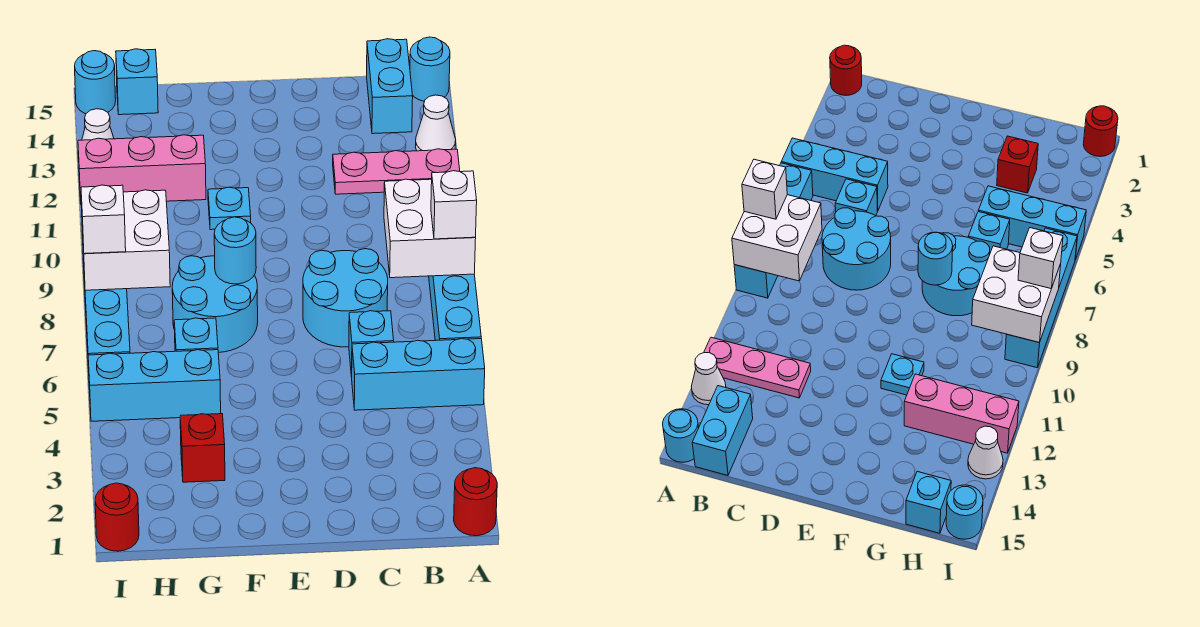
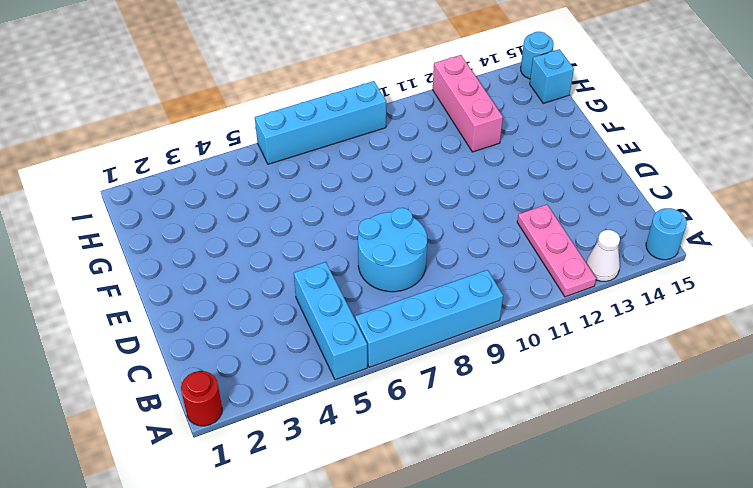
none -> cyan brick B14:B15 level 1
none -> cyan brick C6 level 1
none -> cyan round brick F7:G8 level 1

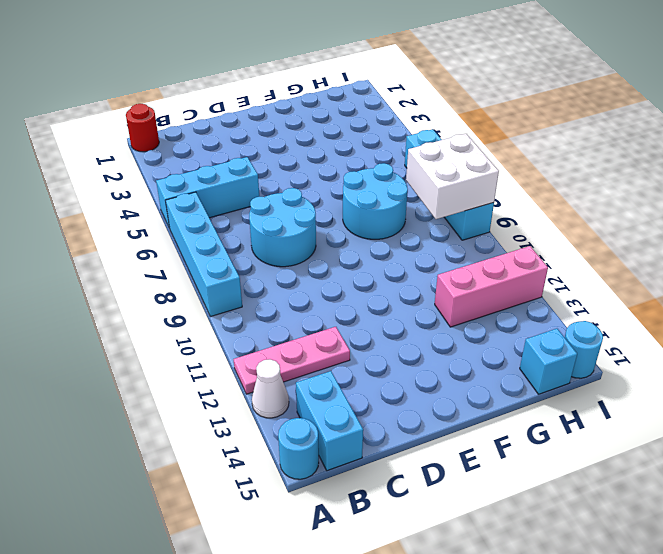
none -> cyan brick C6 level 1
none -> cyan plate F11 level 1
none -> red brick G3 level 1

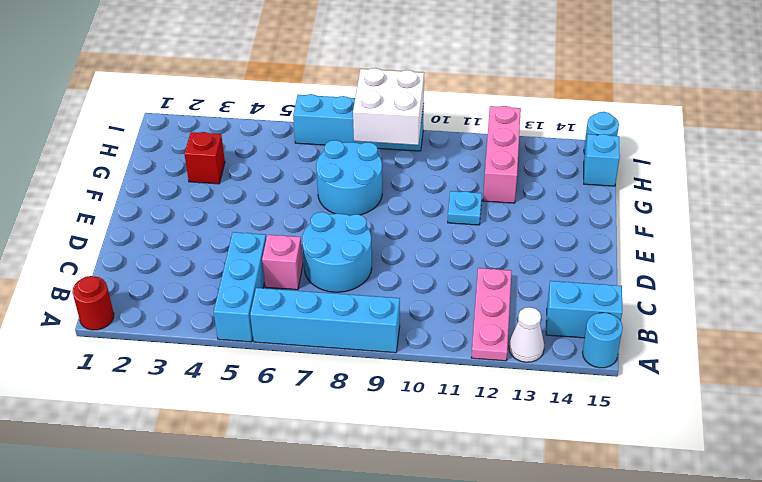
pink brick C6 level 1 -> cyan brick C6 level 1
none -> cyan brick G5:I5 level 1
none -> cyan brick G6 level 1
none -> red round brick I1 level 1

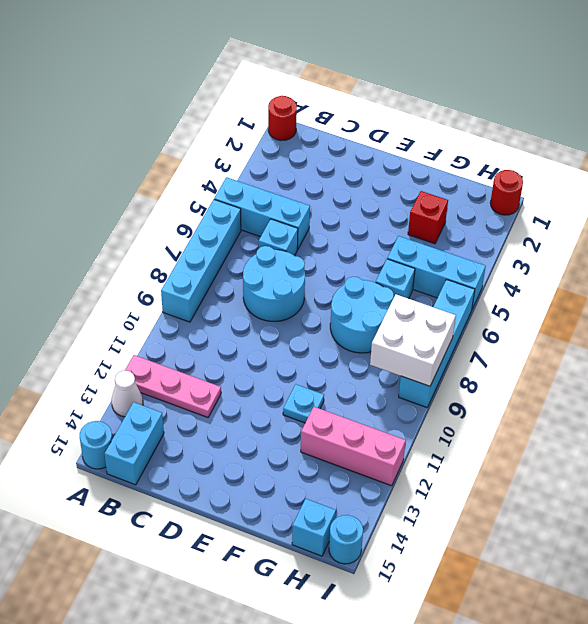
none -> white cone I13 level 1
none -> white brick A8:B9 level 2
none -> cyan round brick F8 level 2

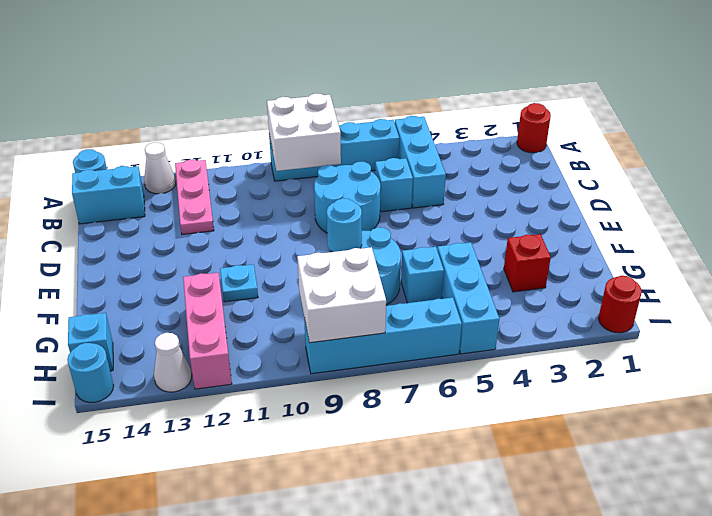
none -> white brick A8 level 3
none -> white brick I8 level 3

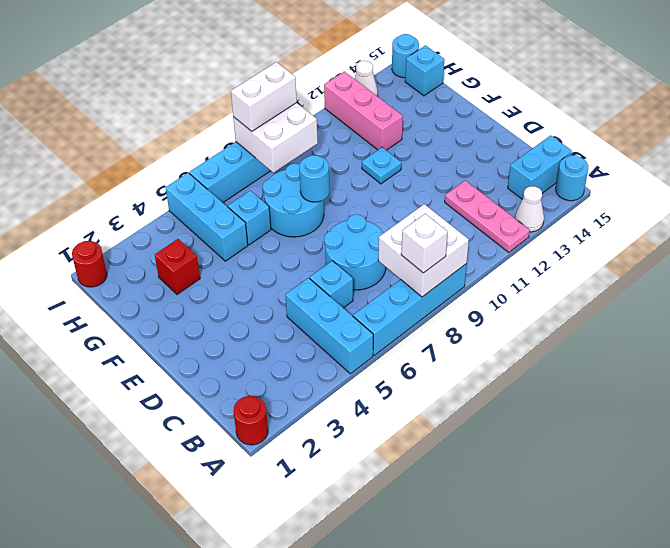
white brick I8:I9 level 3 -> white brick I8 level 3

